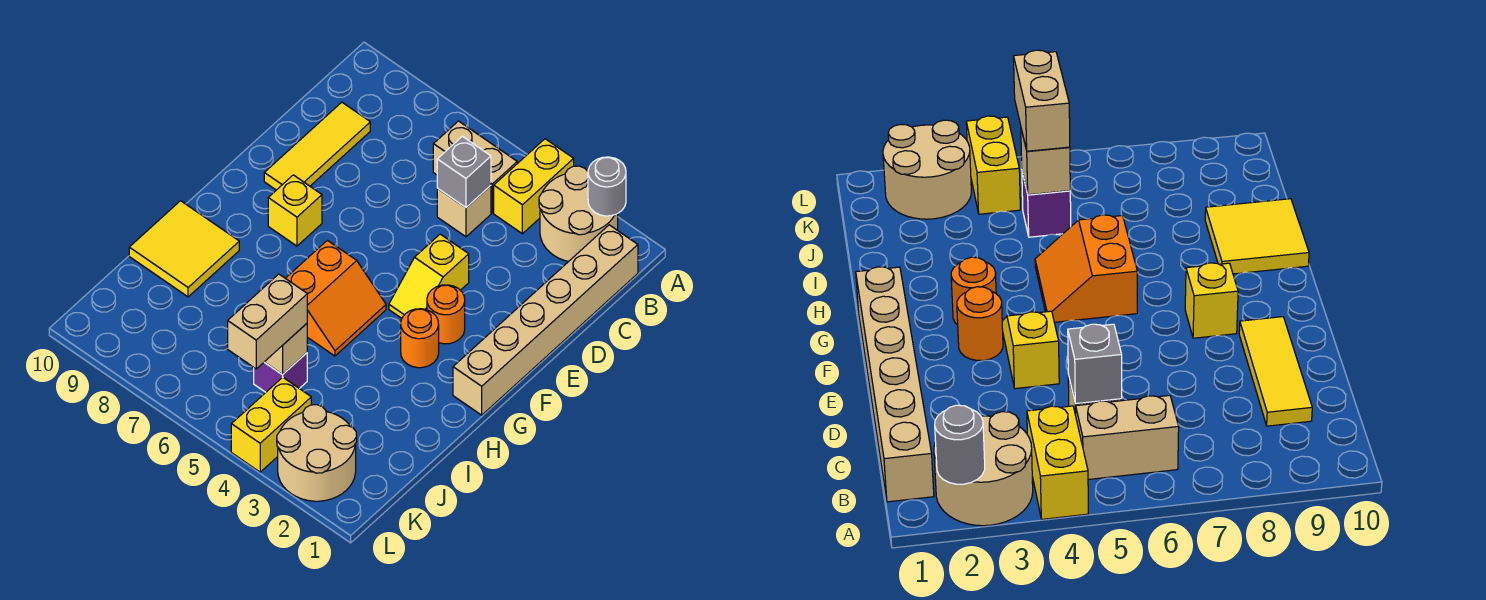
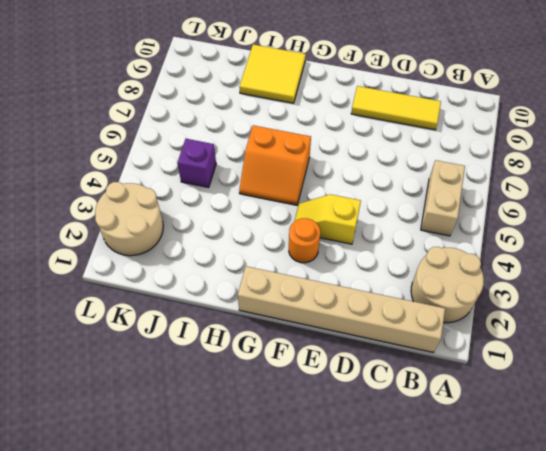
none -> yellow brick A4:B4 level 1
none -> tan brick C5 level 1
none -> yellow brick F8 level 1

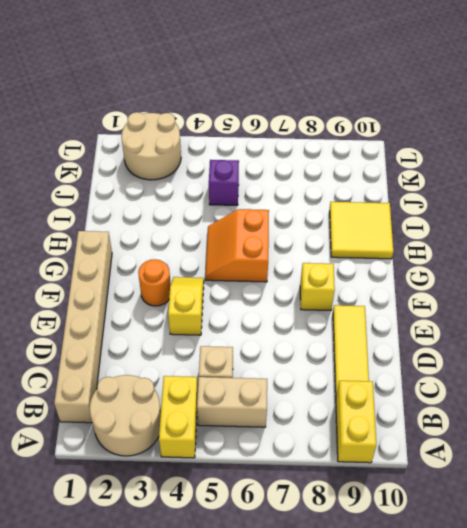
yellow brick A9:B9 level 1 -> yellow brick K4:L4 level 1
none -> orange round brick G3 level 1
none -> grey round brick A2 level 2
none -> grey brick C5 level 2

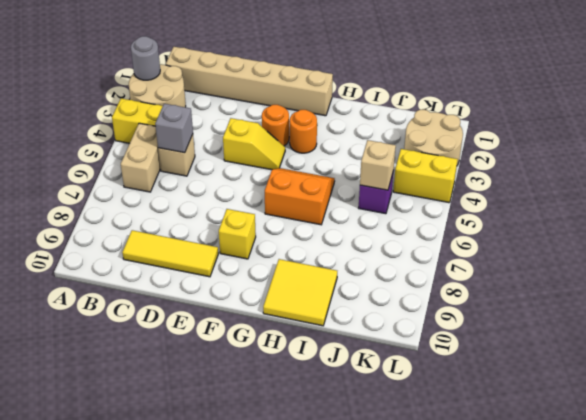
none -> tan brick J5:K5 level 3

